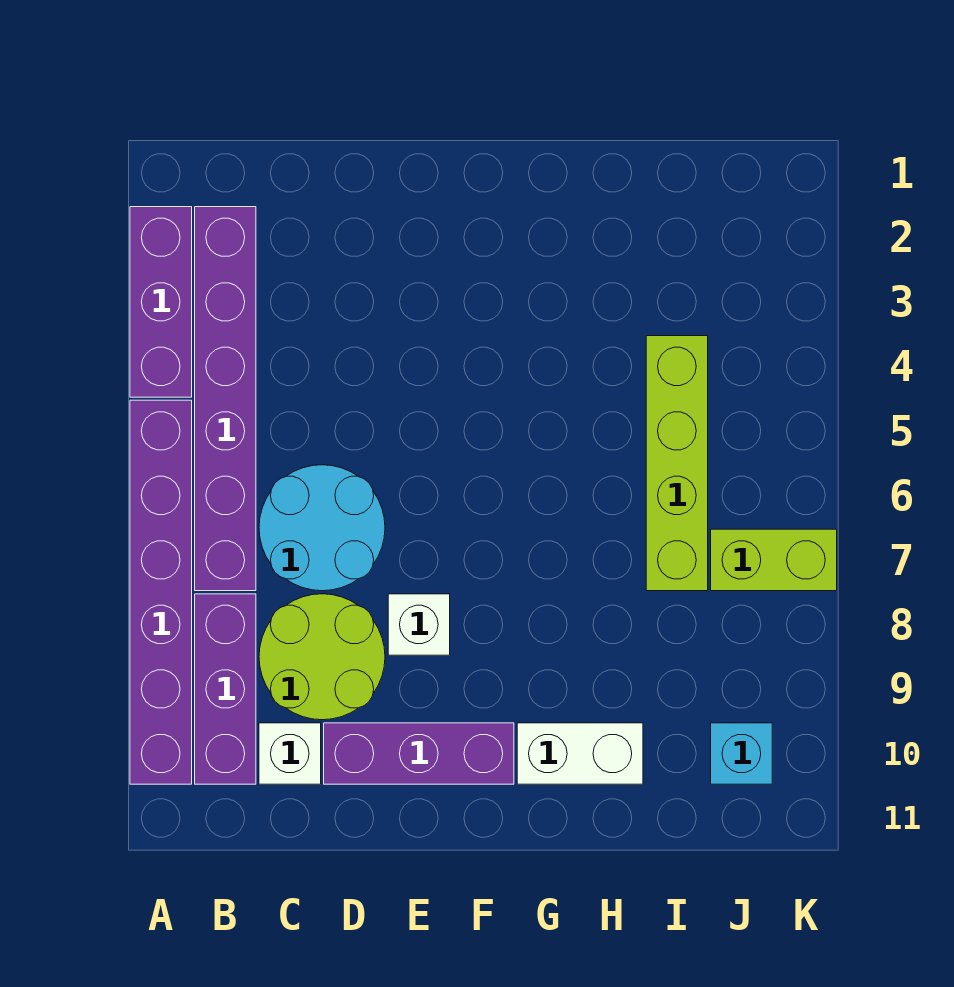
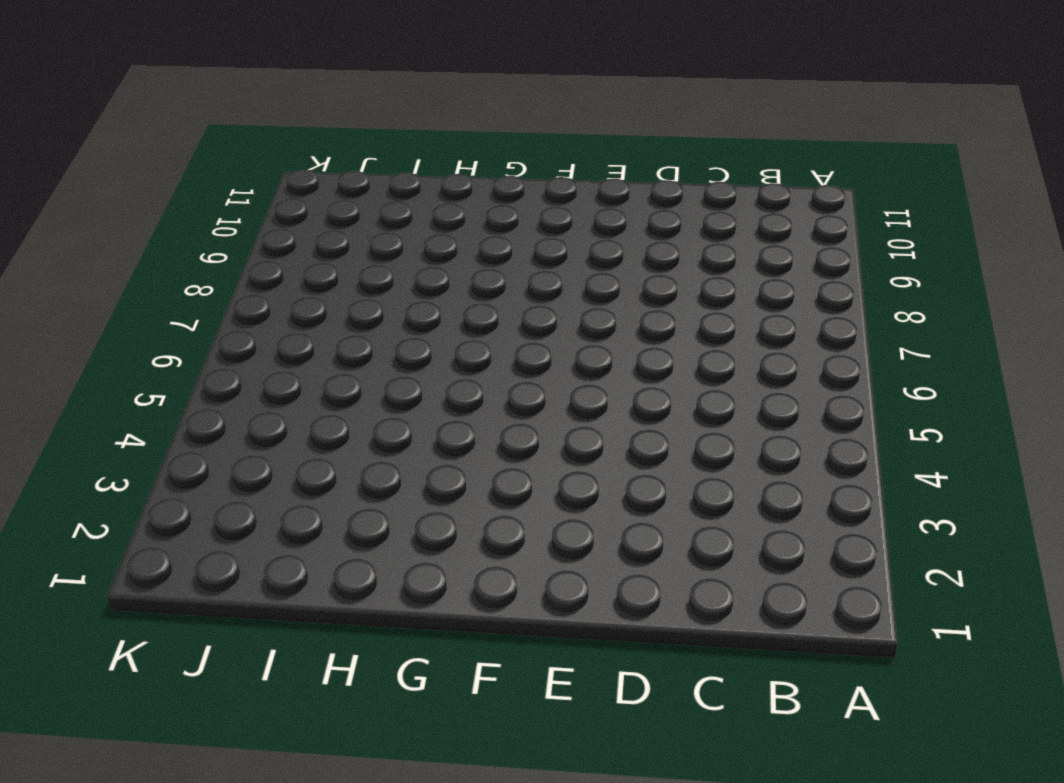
none -> purple brick A2:A4 level 1
none -> purple brick A5:A10 level 1
none -> purple brick B2:B7 level 1

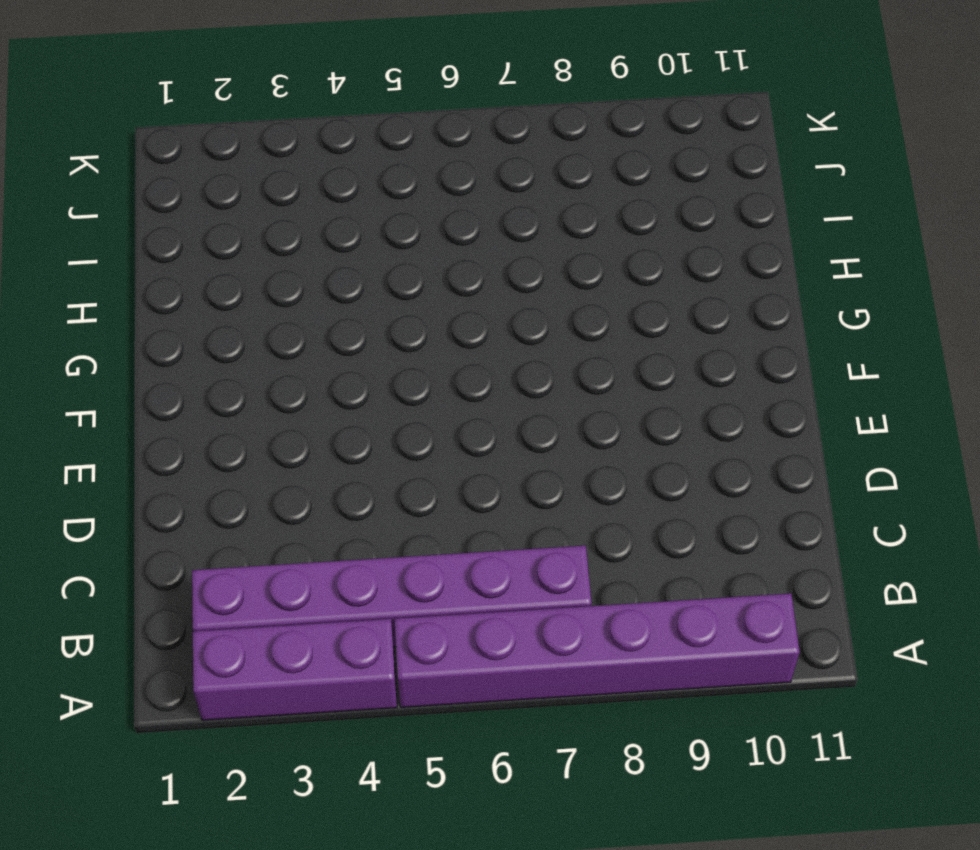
none -> purple brick B8:B10 level 1
none -> cyan round brick C6:D7 level 1
none -> lime round brick C8:D9 level 1

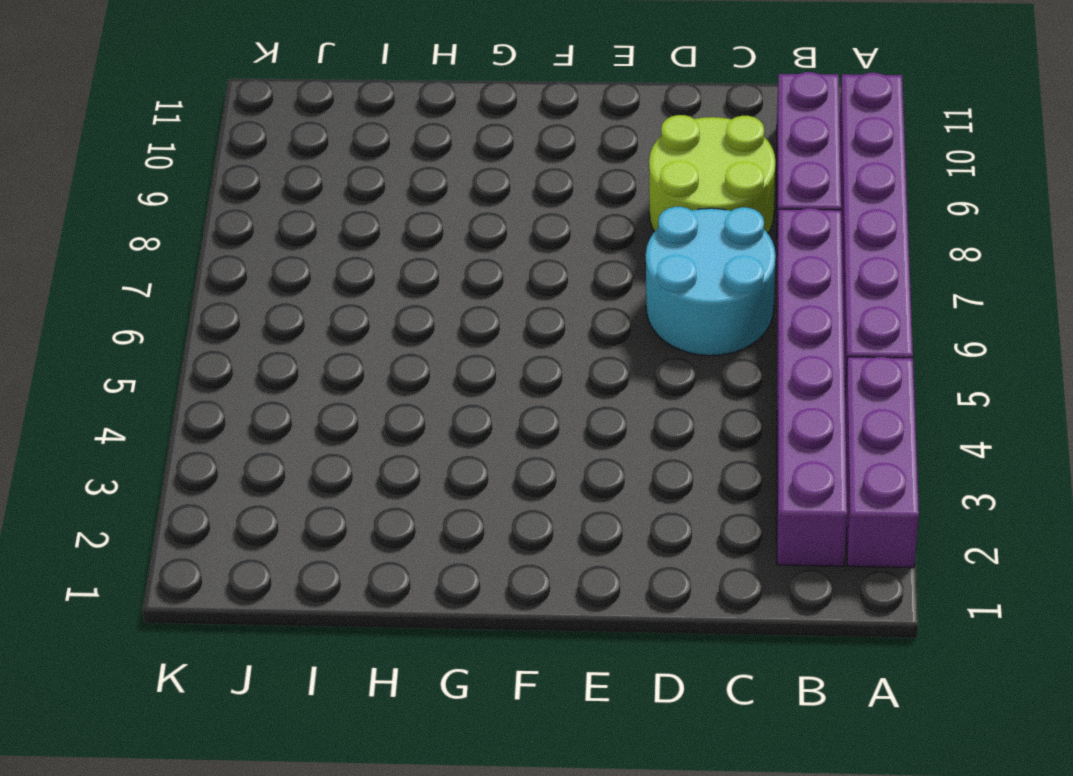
none -> white brick C10 level 1
none -> purple brick D10:F10 level 1
none -> white brick E8 level 1

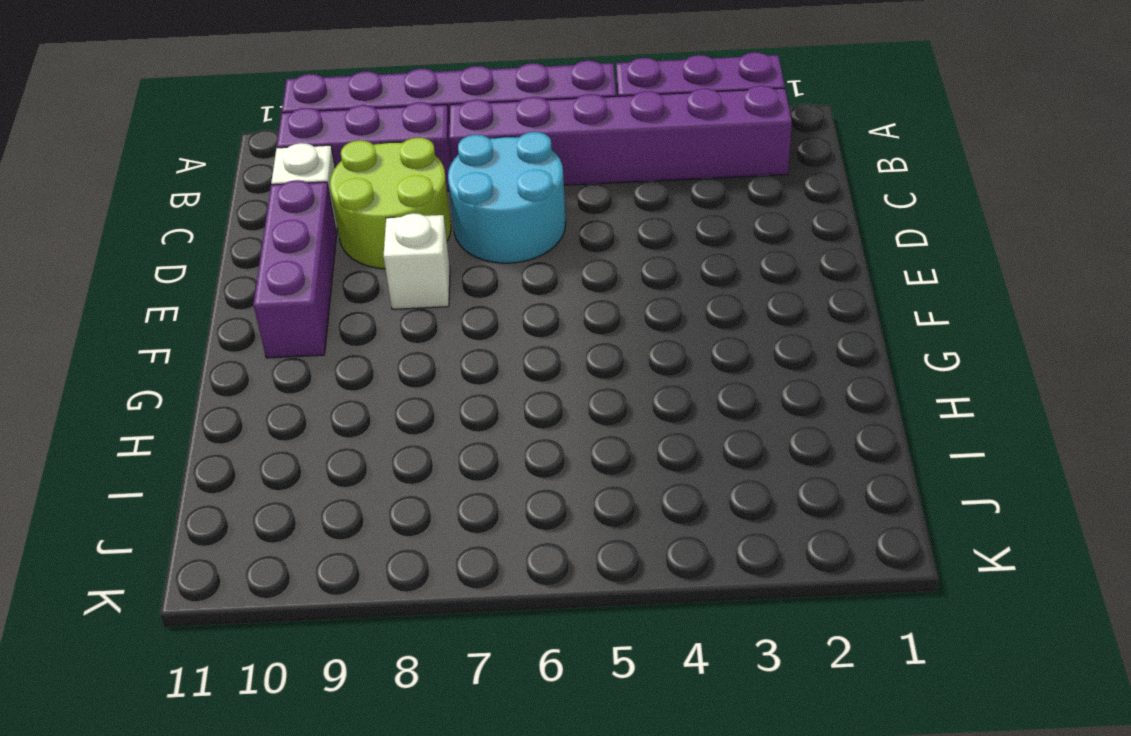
none -> white brick G10:H10 level 1
none -> lime brick I4:I7 level 1
none -> lime brick J7:K7 level 1

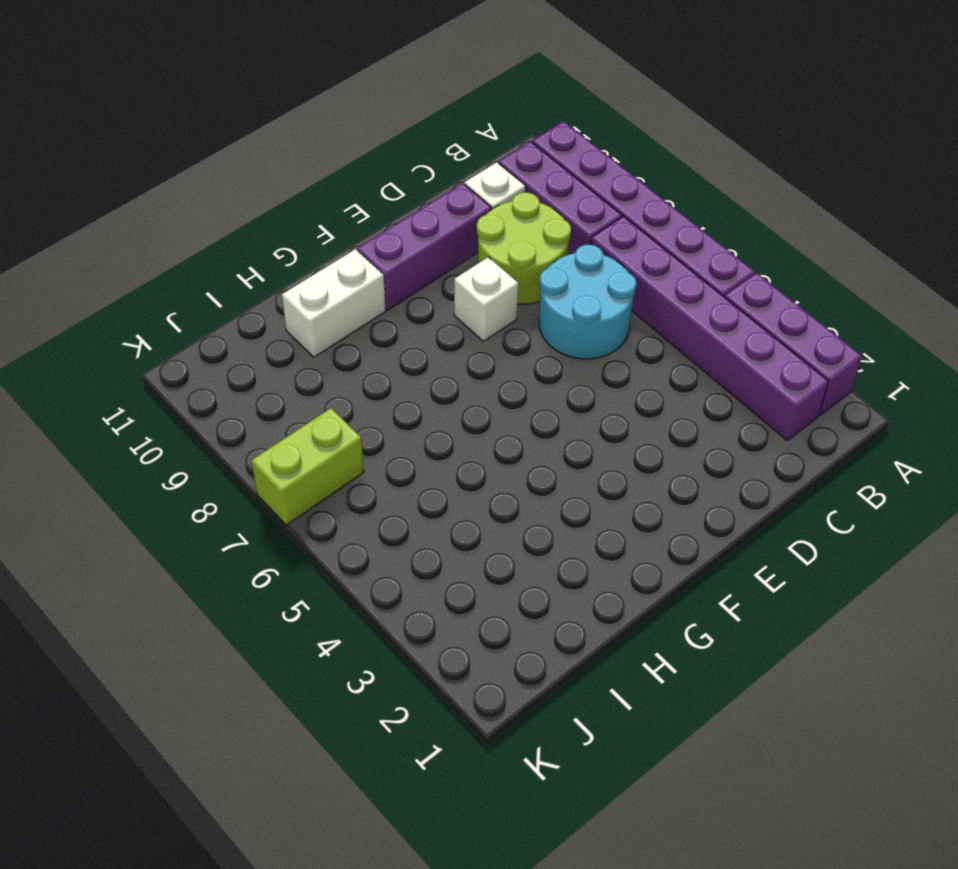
none -> lime brick I4:I7 level 1
none -> cyan brick J10 level 1

